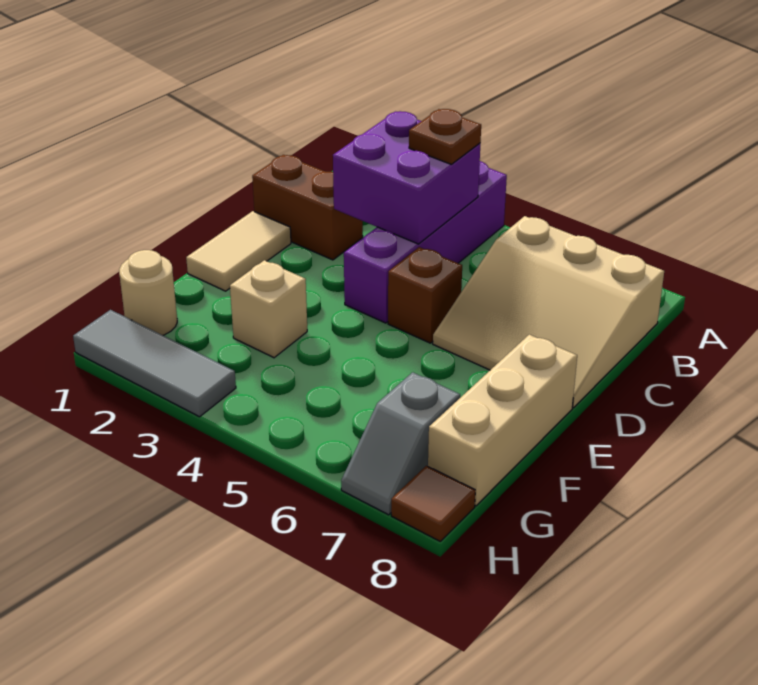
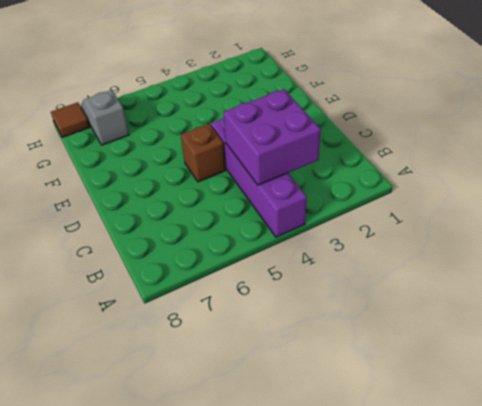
none -> tan slope B6:D8 level 1 top B
none -> brown brick C1:C2 level 1
none -> tan tile D1:E1 level 1

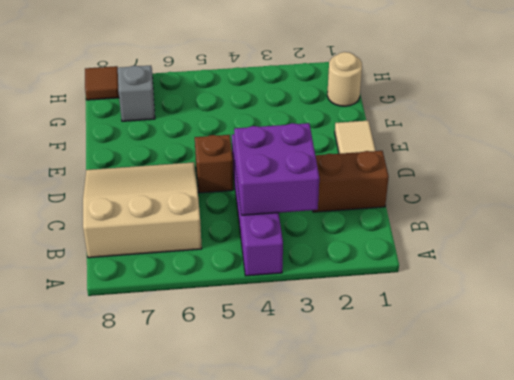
none -> tan brick E8:G8 level 1
none -> tan brick F3 level 1
none -> grey tile H1:H3 level 1

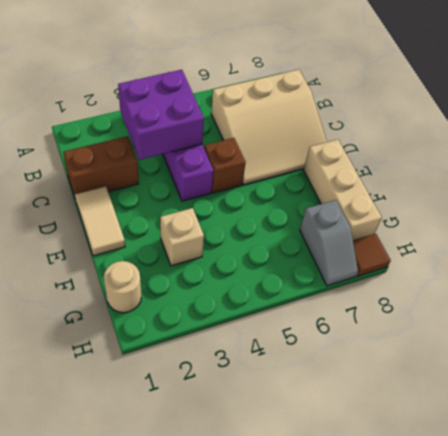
none -> grey tile H1:H3 level 1
none -> brown plate B4 level 3

